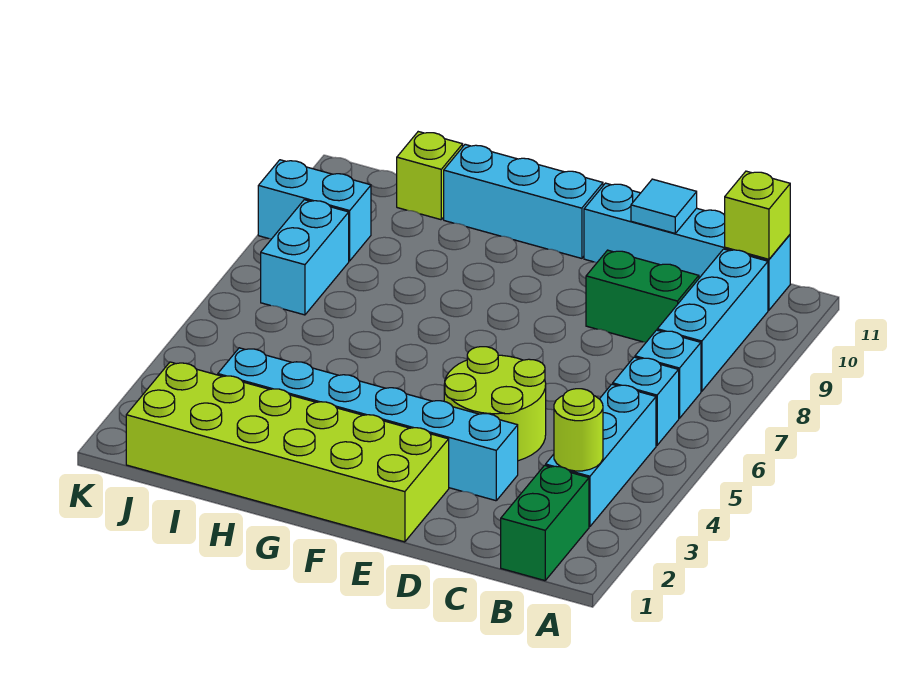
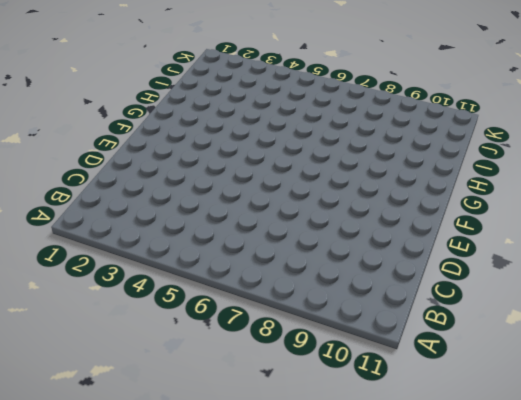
none -> green brick B1:B2 level 1
none -> cyan brick B3:B5 level 1
none -> cyan brick B6 level 1

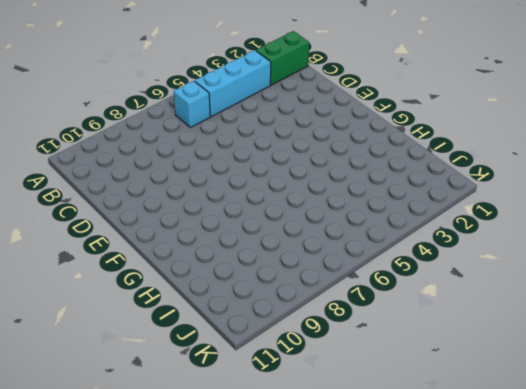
none -> cyan brick B7 level 1
none -> cyan brick B8:B10 level 1
none -> cyan brick B11:E11 level 1

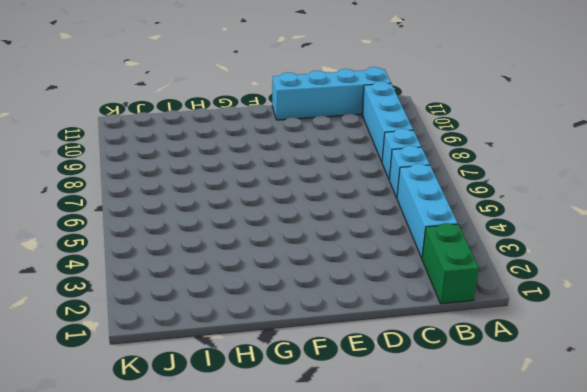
none -> green brick C9:D9 level 1
none -> cyan brick D3:I3 level 1
none -> lime round brick D4:E5 level 1

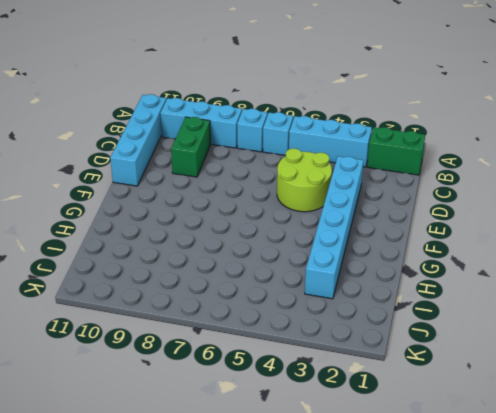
none -> lime brick E1:J2 level 1
none -> cyan brick F11:H11 level 1
none -> lime brick I11 level 1

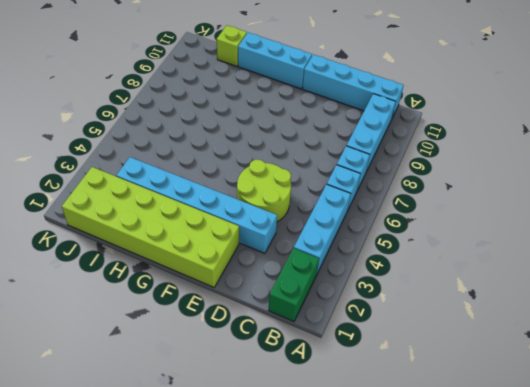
none -> green brick C9:D9 level 1
none -> cyan brick J7:J8 level 1
none -> cyan brick J9:K9 level 1

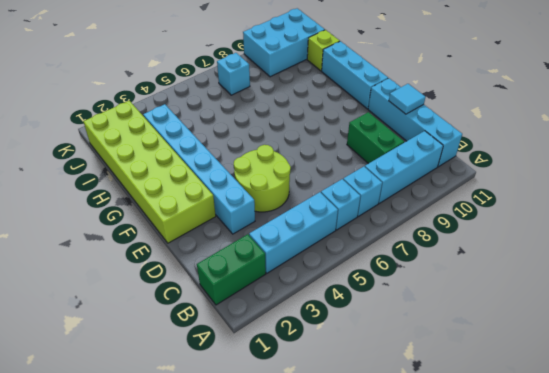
cyan brick J7 level 1 -> cyan brick J7:J8 level 1
cyan brick J9:K11 level 1 -> cyan brick J9:K9 level 1
none -> lime round brick B3 level 2
none -> lime brick B11 level 2

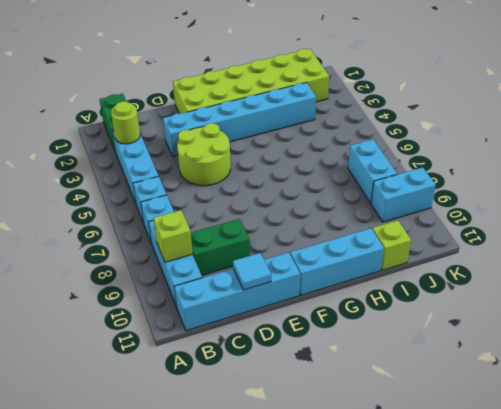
lime brick B9 level 2 -> lime brick B11 level 2

